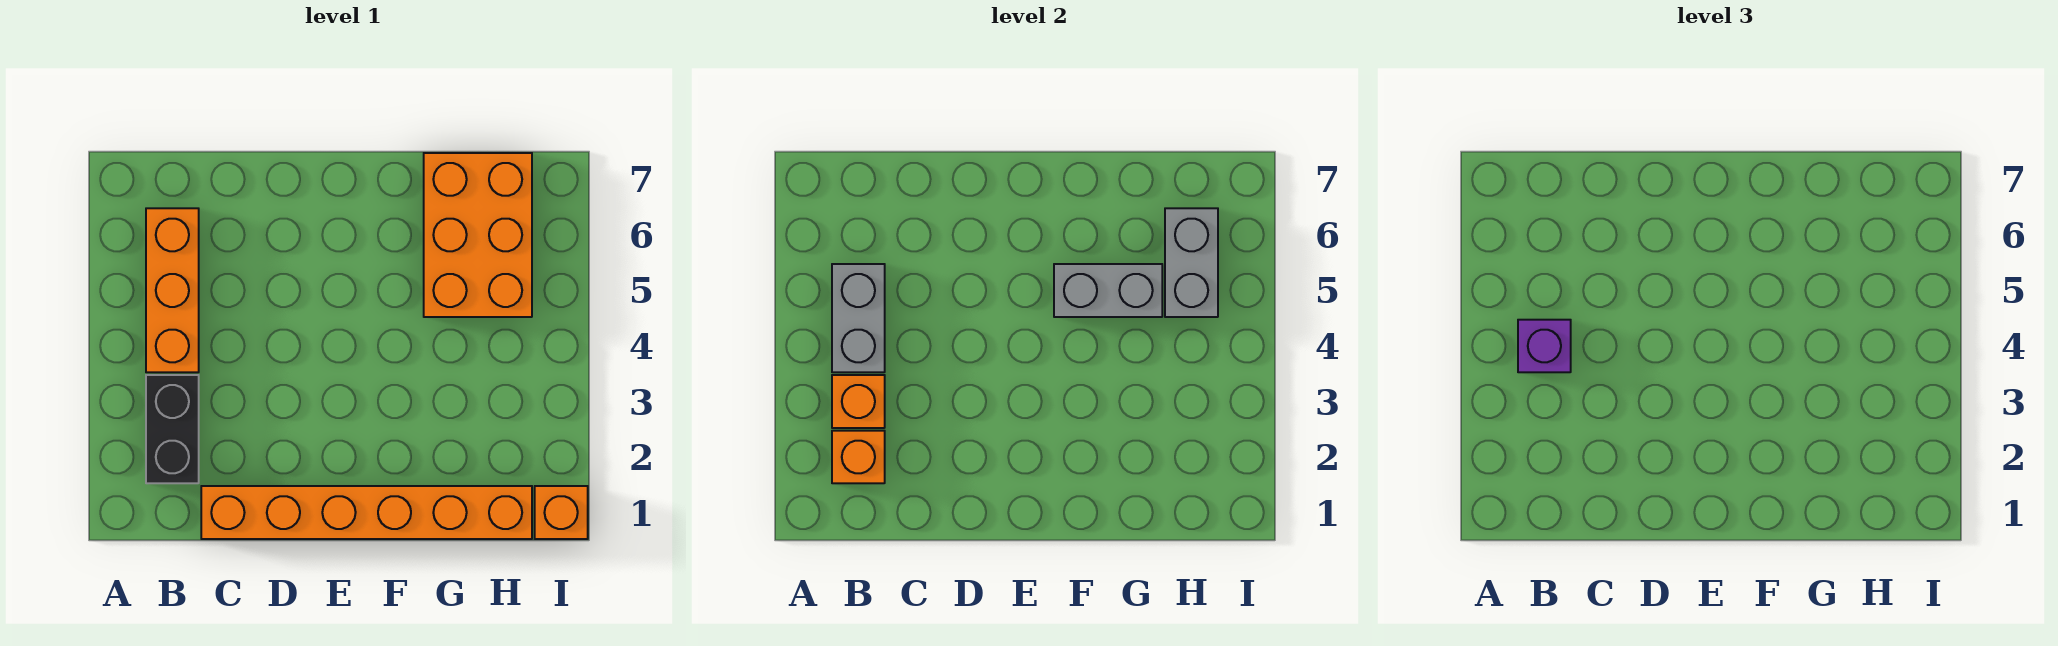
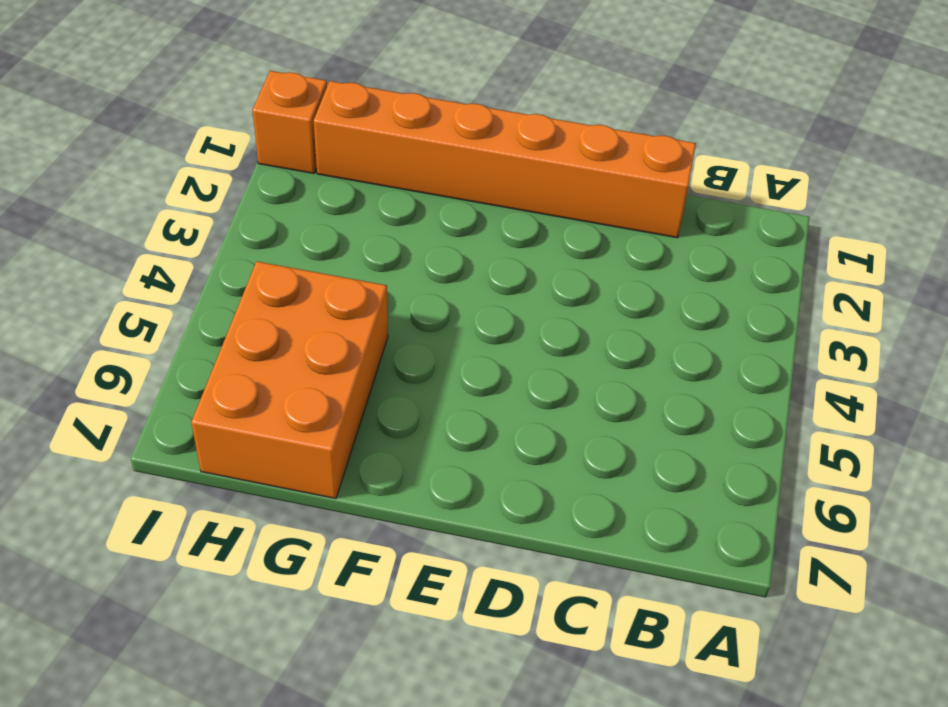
none -> black brick B2:B3 level 1
none -> orange brick B4:B6 level 1

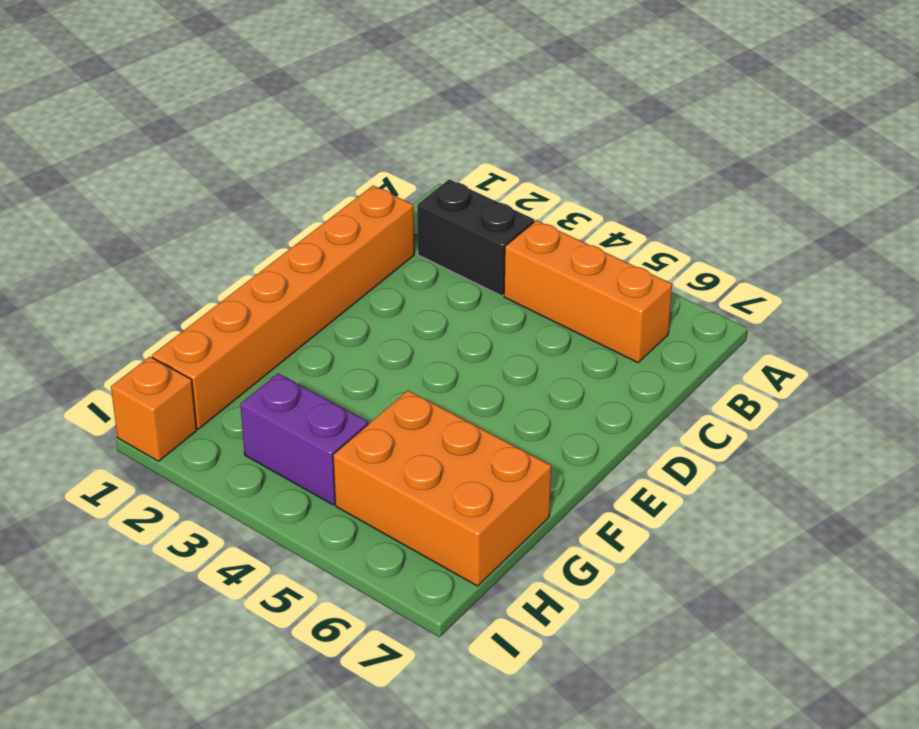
purple brick H3:H4 level 1 -> none
none -> orange brick B2 level 2
none -> orange brick B3 level 2

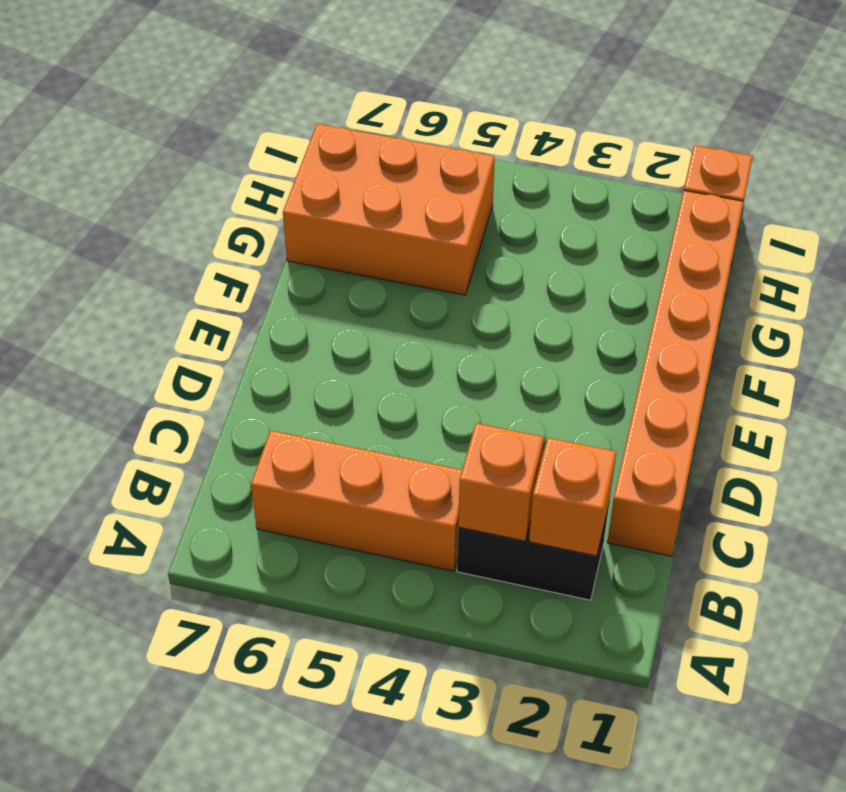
none -> grey brick B4:B5 level 2
none -> grey brick F5:G5 level 2

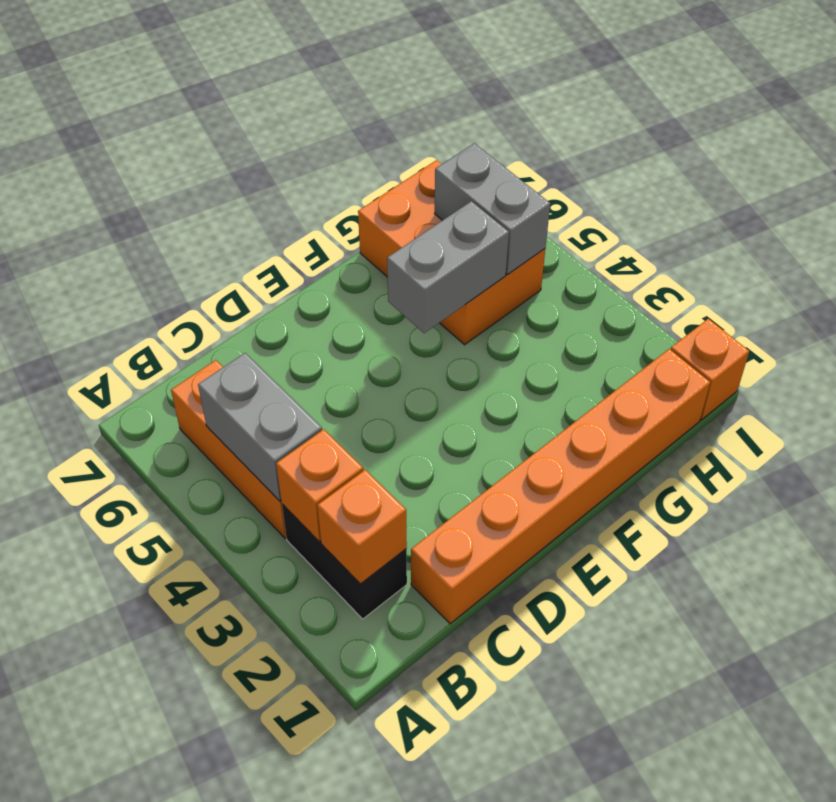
none -> purple brick B4 level 3

